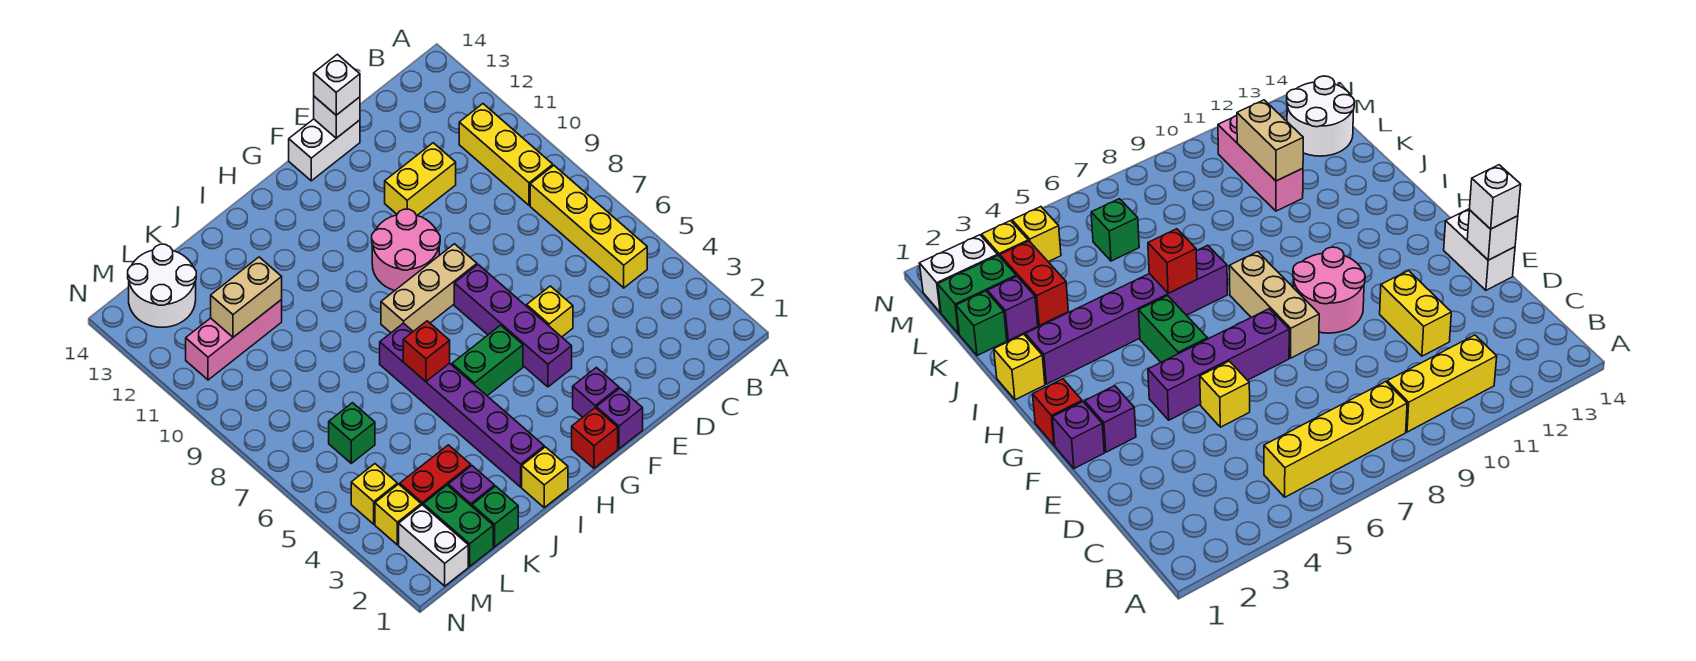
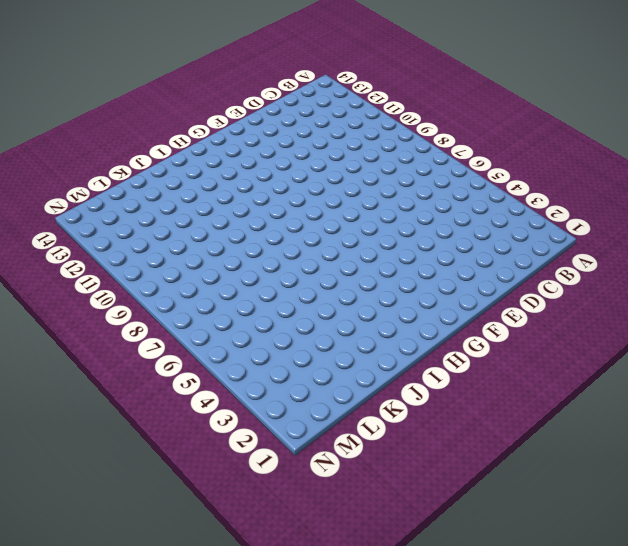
none -> yellow brick B5:B8 level 1
none -> yellow brick B9:B11 level 1
none -> yellow brick D11:E11 level 1

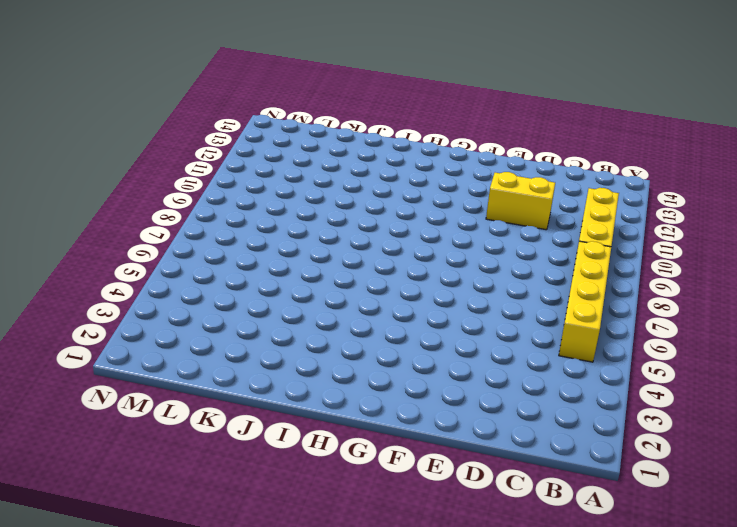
none -> yellow brick E5 level 1
none -> white brick E14:F14 level 1
none -> purple brick F1 level 1

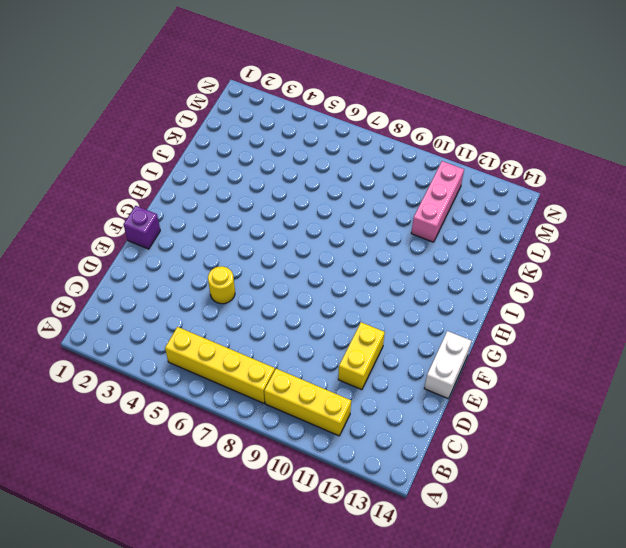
yellow round brick E5 level 1 -> yellow brick E5 level 1
none -> purple brick F2 level 1
none -> purple brick F4:F7 level 1
none -> tan brick F8:H8 level 1

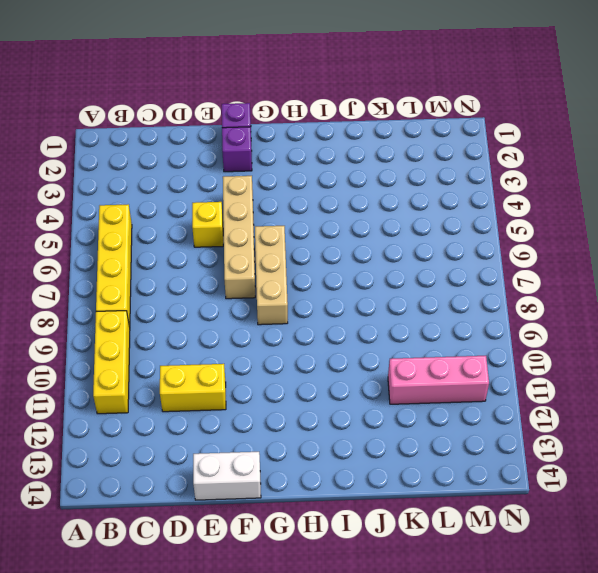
tan brick F4:F7 level 1 -> purple brick F4:F7 level 1
tan brick G6:G8 level 1 -> tan brick F8:H8 level 1
none -> pink round brick F9:G10 level 1
none -> red brick G1 level 1
none -> green brick G5:H5 level 1

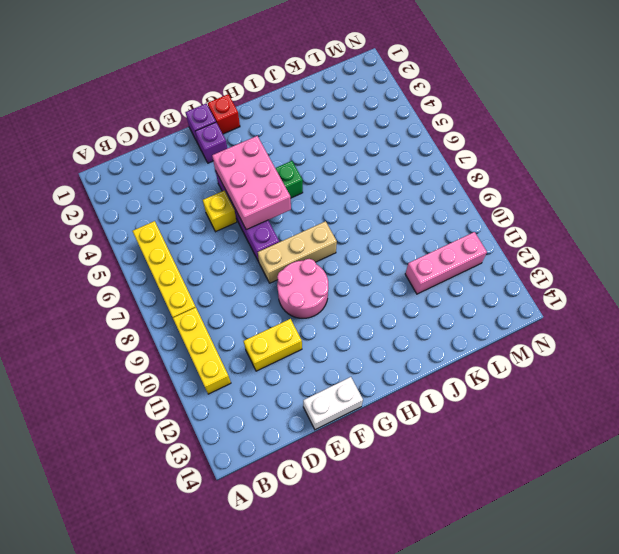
pink brick F4:G6 level 2 -> none
none -> yellow brick I1 level 1
none -> purple brick I2:I7 level 1
none -> green brick K1 level 1

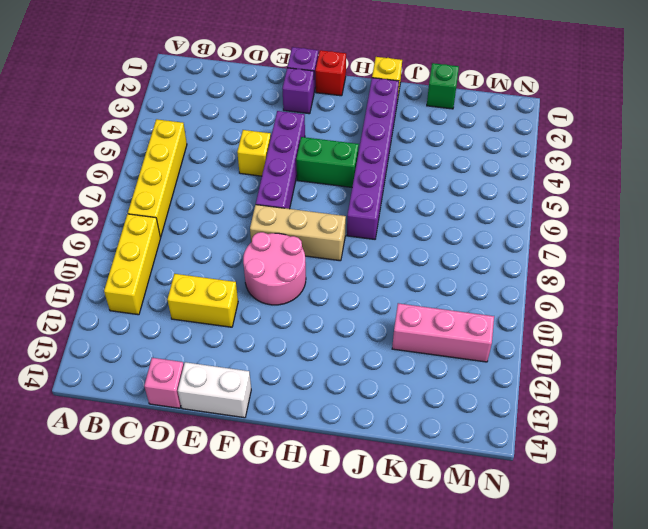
pink brick D14 level 1 -> none
none -> purple brick K2 level 1
none -> red brick K3:L3 level 1
none -> green brick L1:L2 level 1

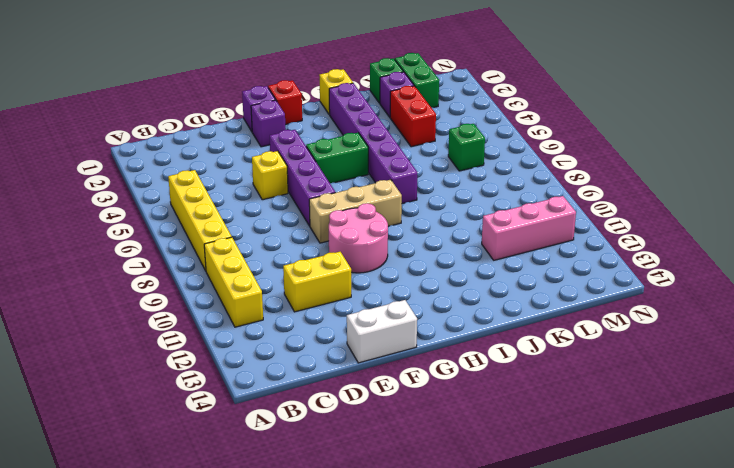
red brick K3:K4 level 1 -> red brick K3:L3 level 1
none -> white round brick L13:M14 level 1
none -> white brick M1:M2 level 1
none -> yellow brick M3 level 1

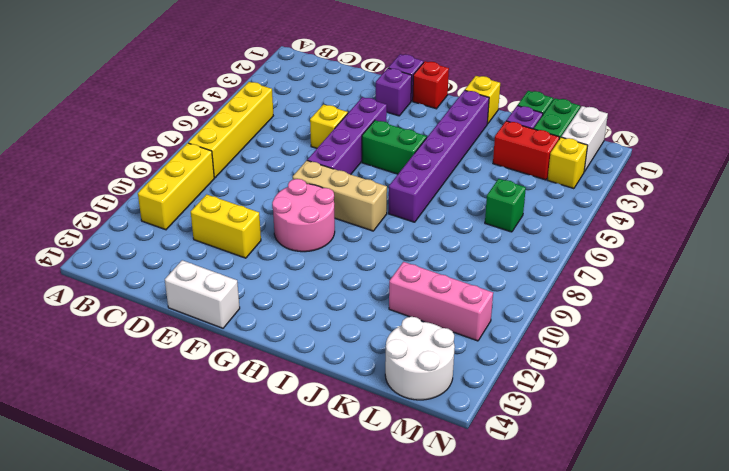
none -> yellow brick M4 level 1
none -> white brick E14 level 2
none -> red brick I6 level 2

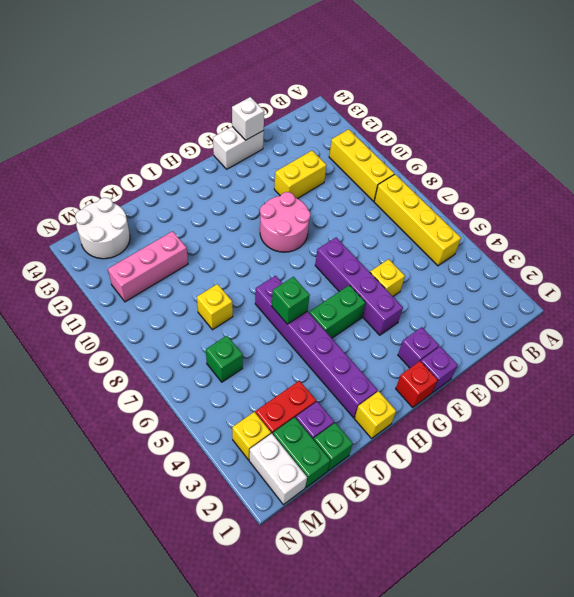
green brick I6 level 2 -> red brick I6 level 2
yellow brick K8 level 1 -> yellow brick M4 level 1
none -> tan brick F8:H8 level 1
none -> tan brick K11:L11 level 2
none -> white brick E14 level 3

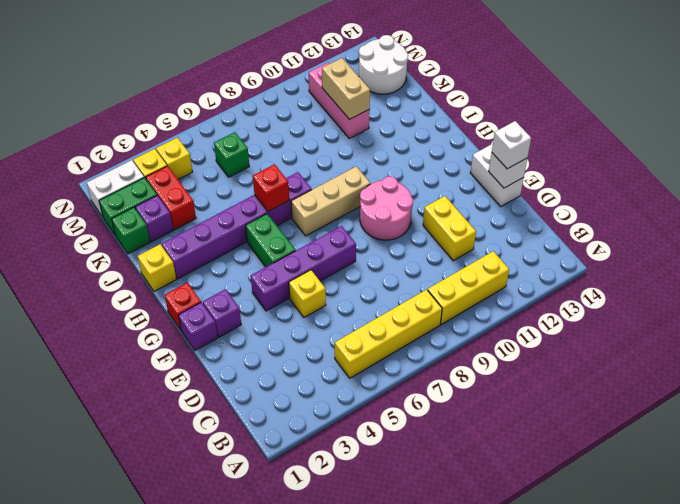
tan brick H7:H9 level 1 -> tan brick F8:H8 level 1

